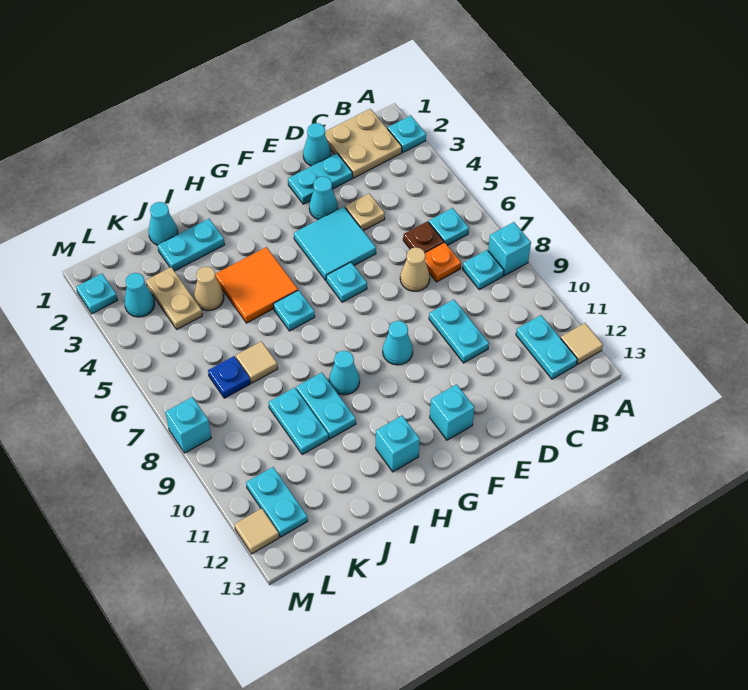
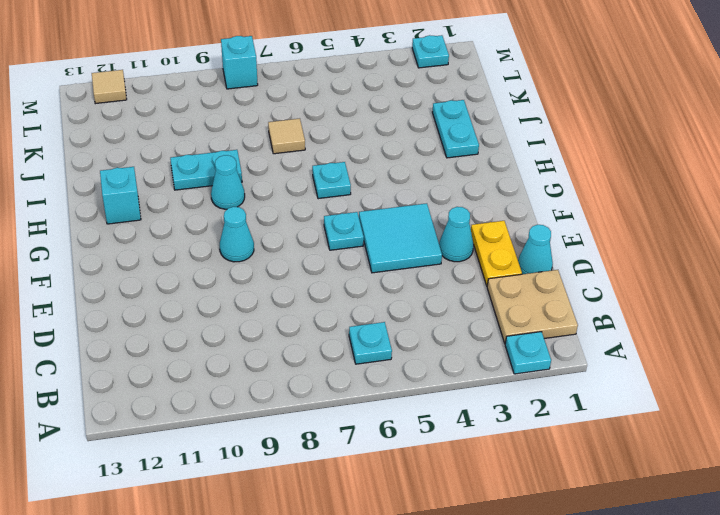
yellow plate D2:E2 level 1 -> cyan plate D2:E2 level 1
none -> cyan brick A8 level 1
none -> tan tile A12 level 1
none -> cyan plate B8 level 1
none -> cyan plate B11:B12 level 1

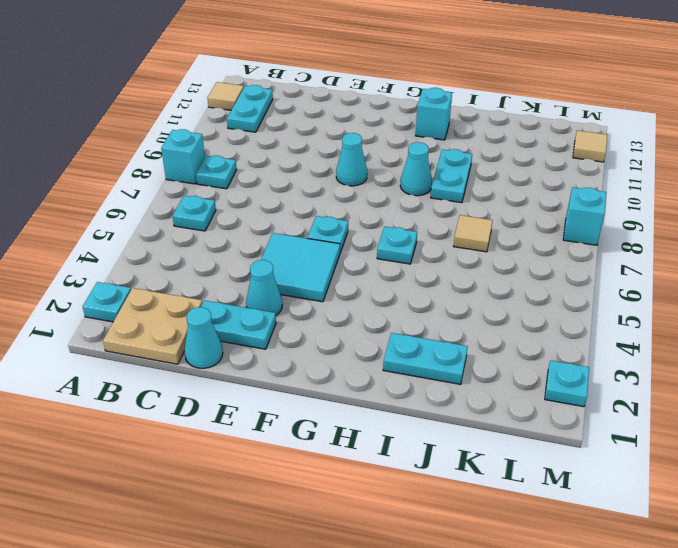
none -> brown plate C6 level 1
none -> orange plate C7 level 1
none -> tan plate D4 level 1
none -> tan cone D7 level 1

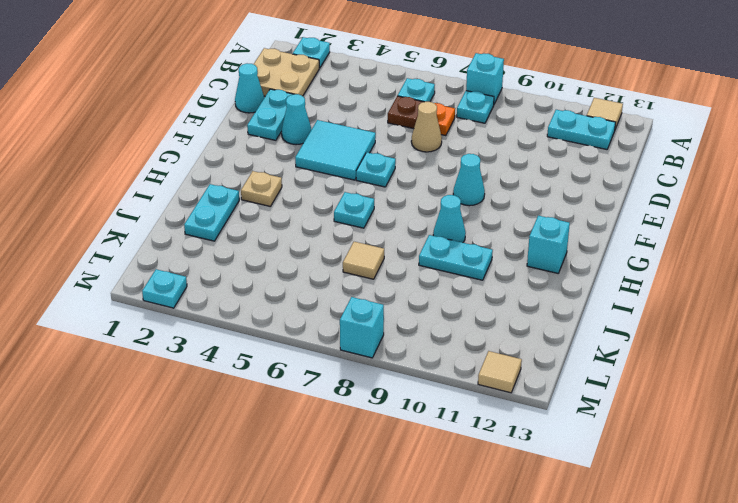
tan plate H3 level 1 -> tan plate D4 level 1
none -> cyan plate D9:D10 level 1
none -> cyan brick F12 level 1
none -> orange tile H4:I5 level 1
none -> cyan cone J1 level 1

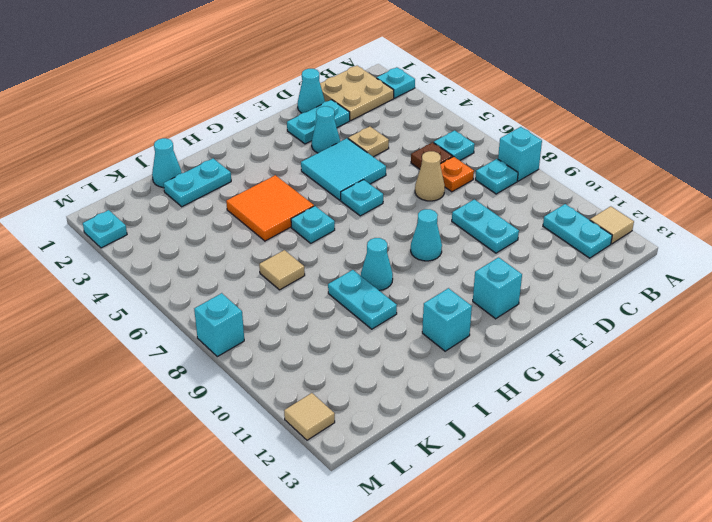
none -> tan cone J4 level 1
none -> cyan plate J9:J10 level 1
none -> tan plate K3:K4 level 1
none -> blue plate K7 level 1

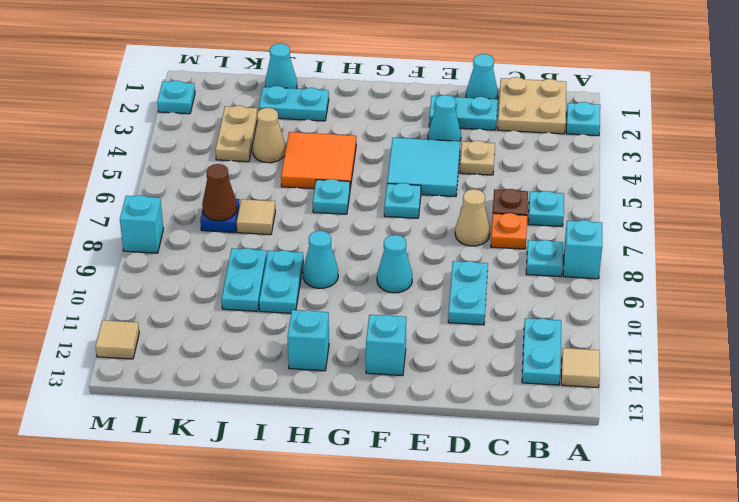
brown cone K7 level 2 -> none
none -> cyan cone L3 level 1
none -> cyan plate L11:L12 level 1

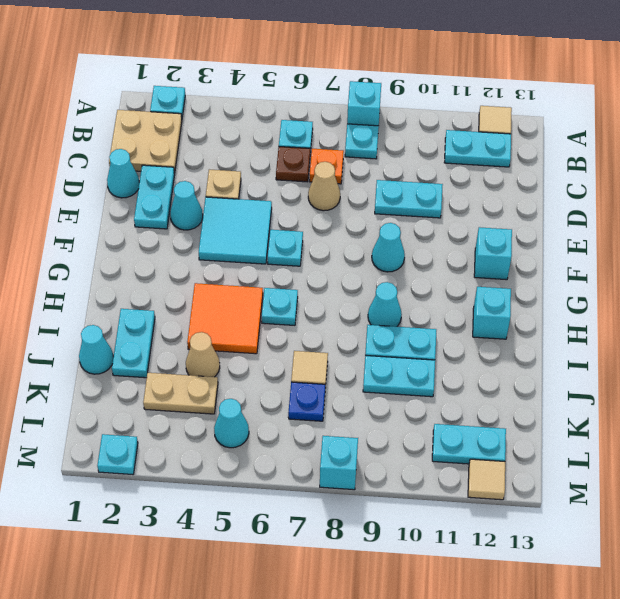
cyan cone L5 level 1 -> cyan cone L3 level 1

